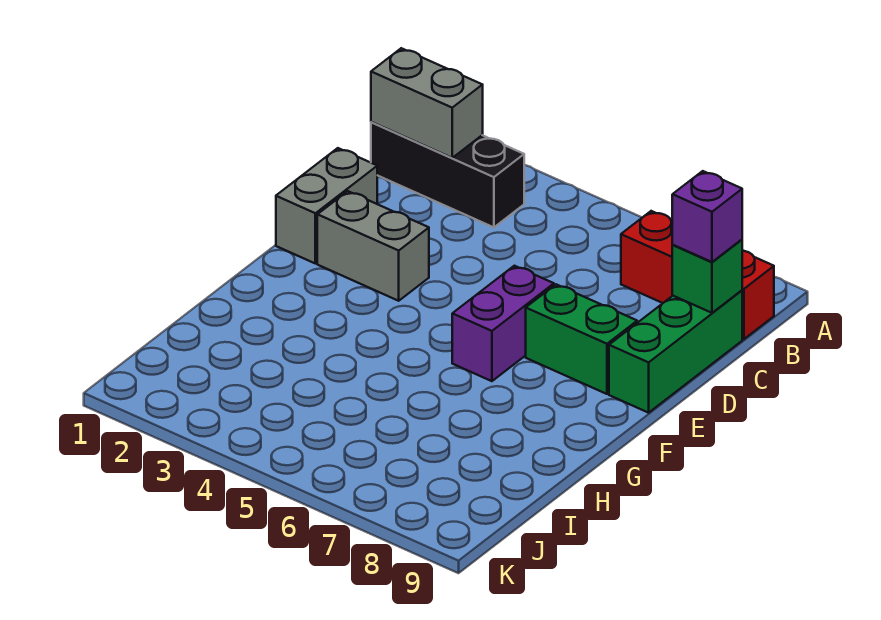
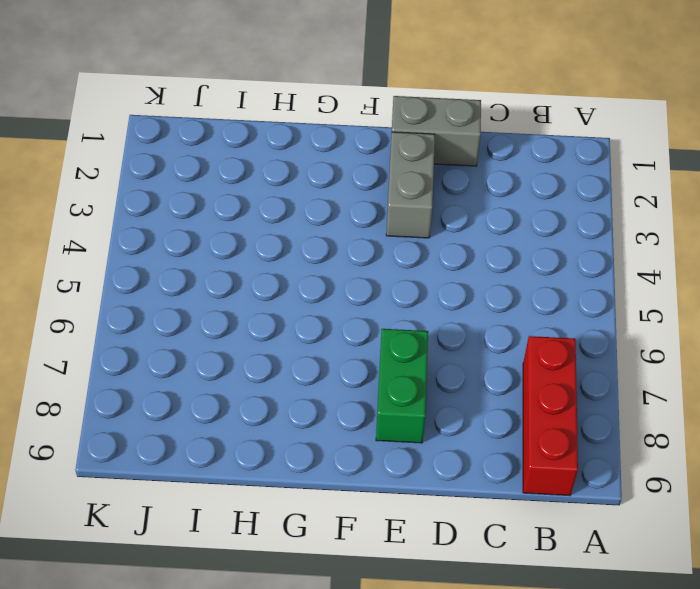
none -> black brick B1:B3 level 1
none -> green brick C9:E9 level 1

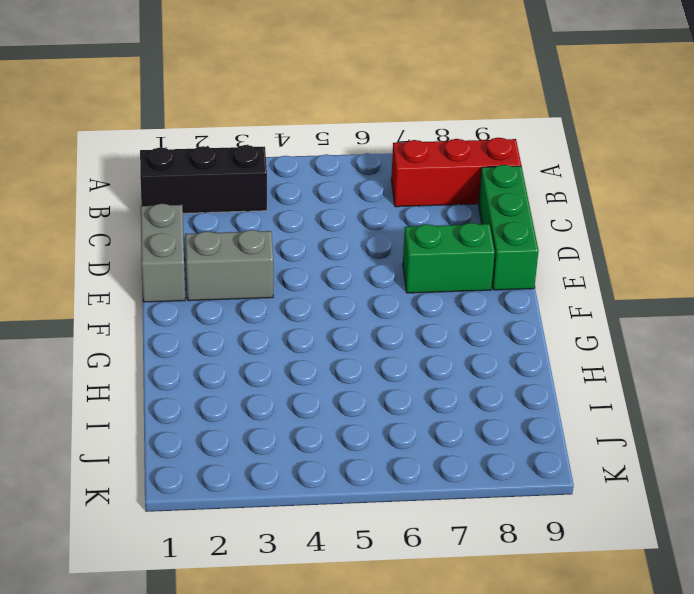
none -> purple brick E6:F6 level 1
none -> grey brick B1:B2 level 2

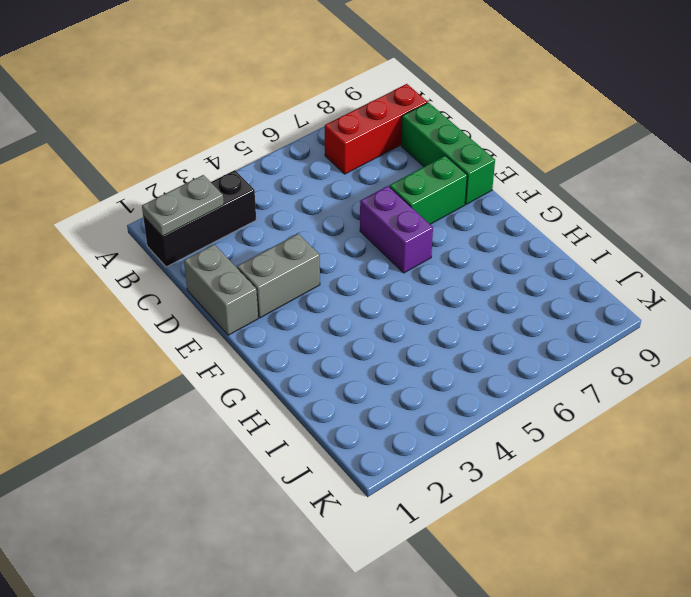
grey plate B1:B2 level 2 -> grey brick B1:B2 level 2
none -> green brick C9 level 2
none -> purple brick C9 level 3

